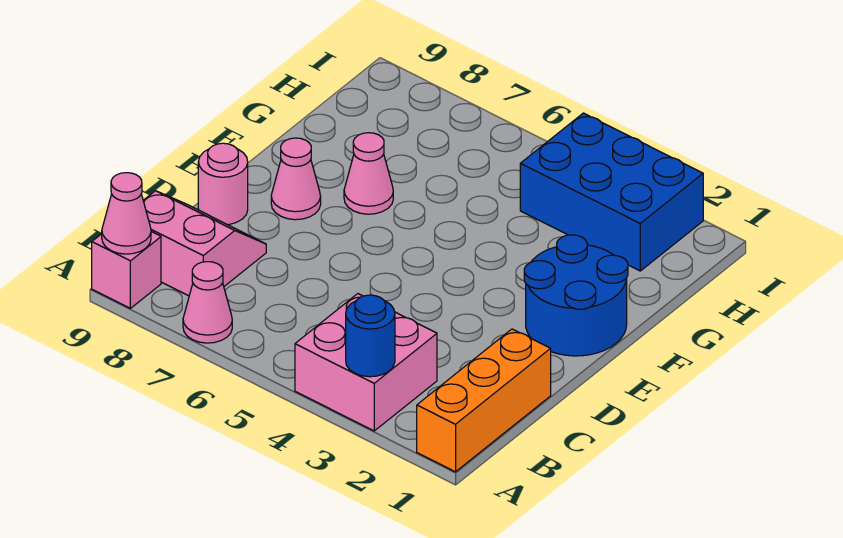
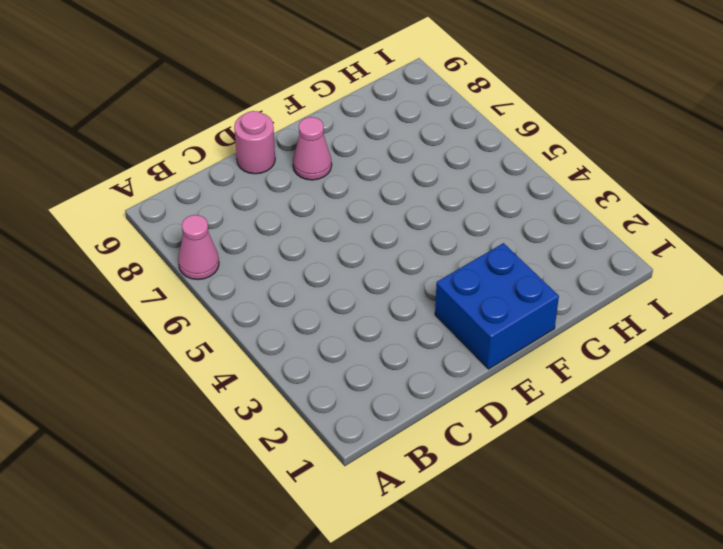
blue brick E1:F2 level 1 -> blue round brick E1:F2 level 1
none -> orange brick A1:C1 level 1
none -> pink brick A3:B4 level 1
none -> pink brick A9 level 1

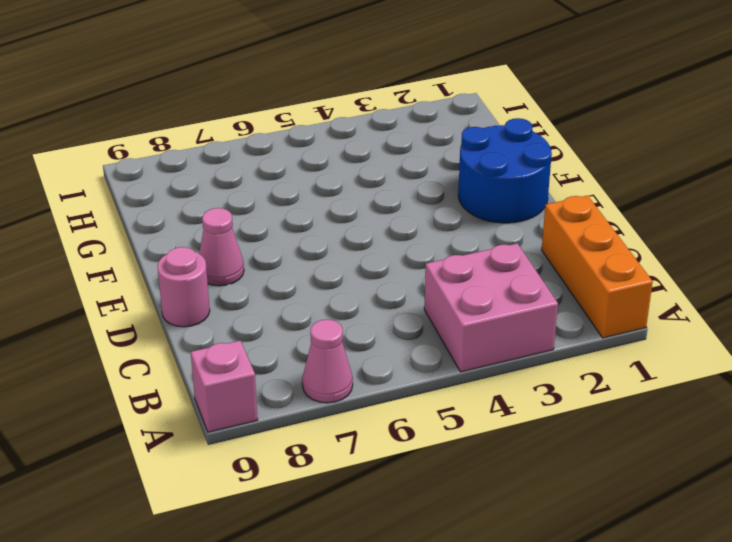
none -> pink slope B8:C9 level 1 top B
none -> pink cone F7 level 1
none -> blue brick H2:I4 level 1

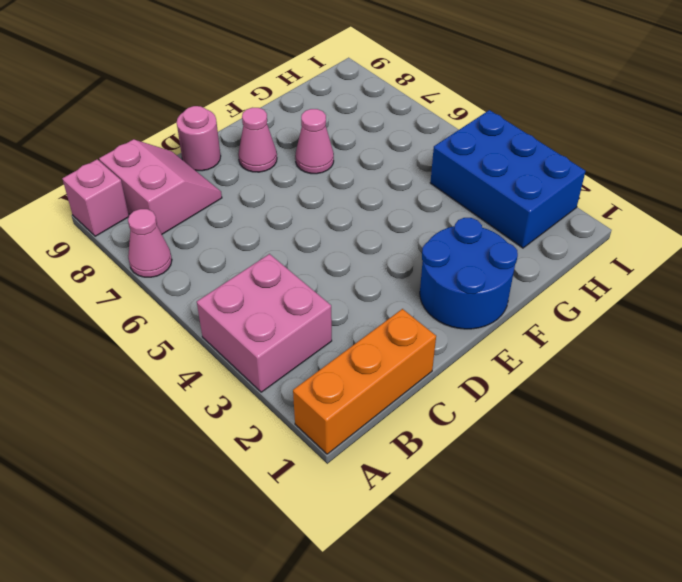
none -> blue round brick A3 level 2
none -> pink cone A9 level 2

